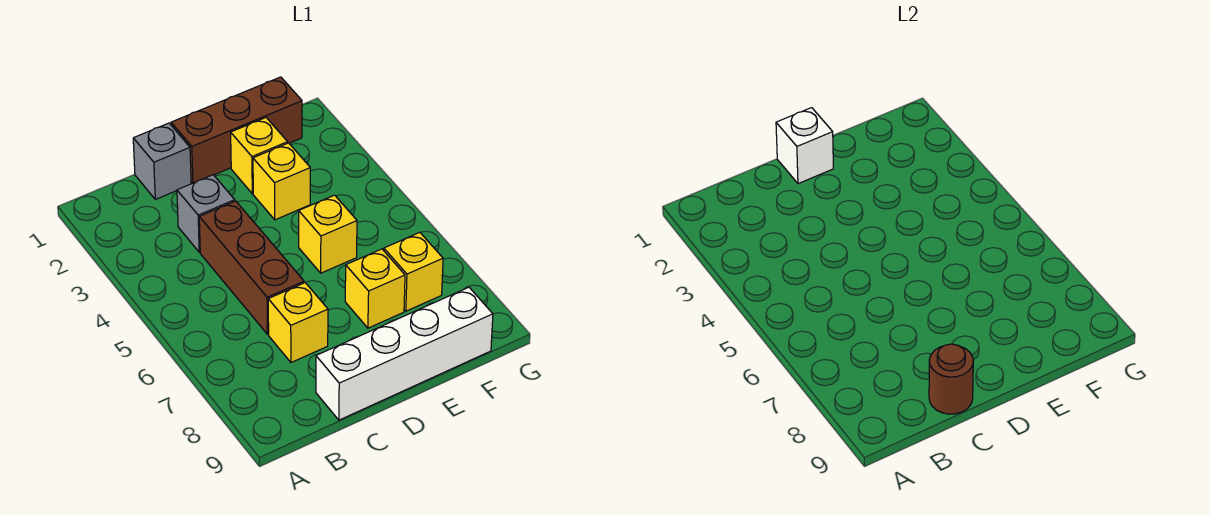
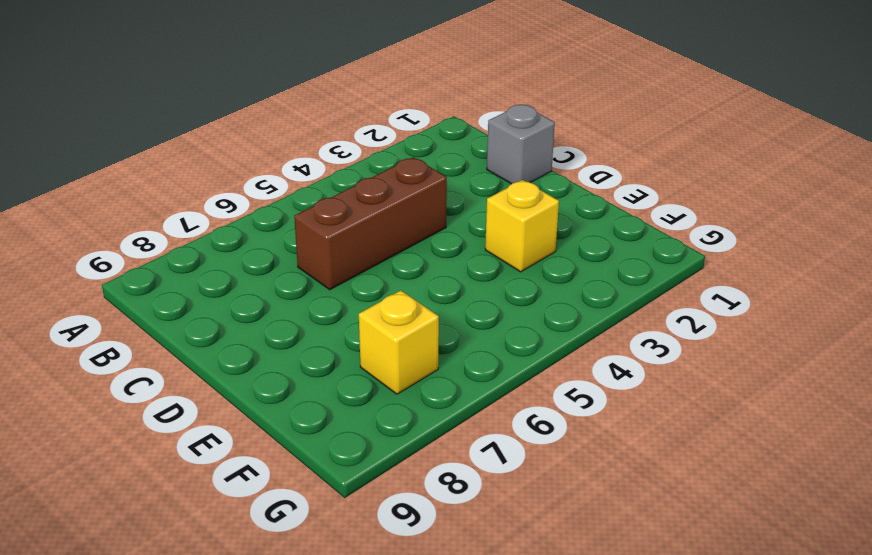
none -> grey brick C3 level 1
none -> yellow brick C7 level 1
none -> white brick C9:F9 level 1

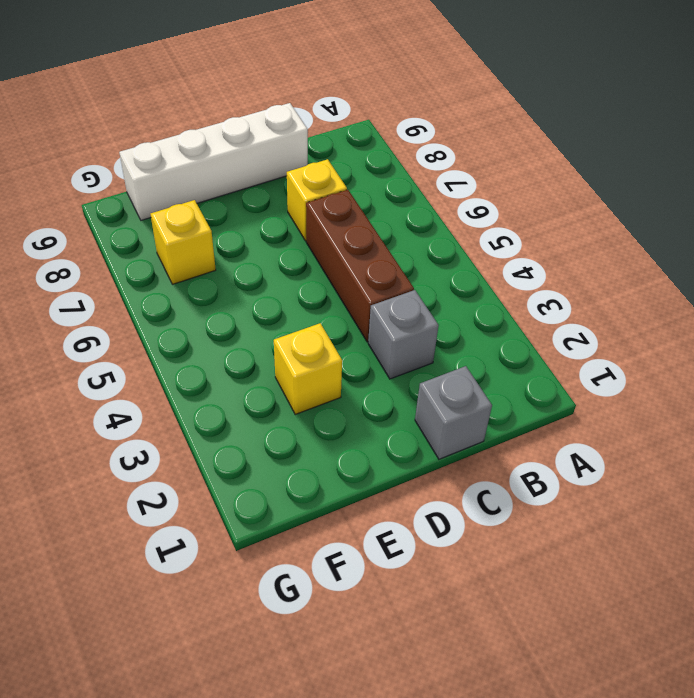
none -> brown brick D1:F1 level 1
none -> yellow brick E2 level 1
none -> yellow brick E5 level 1

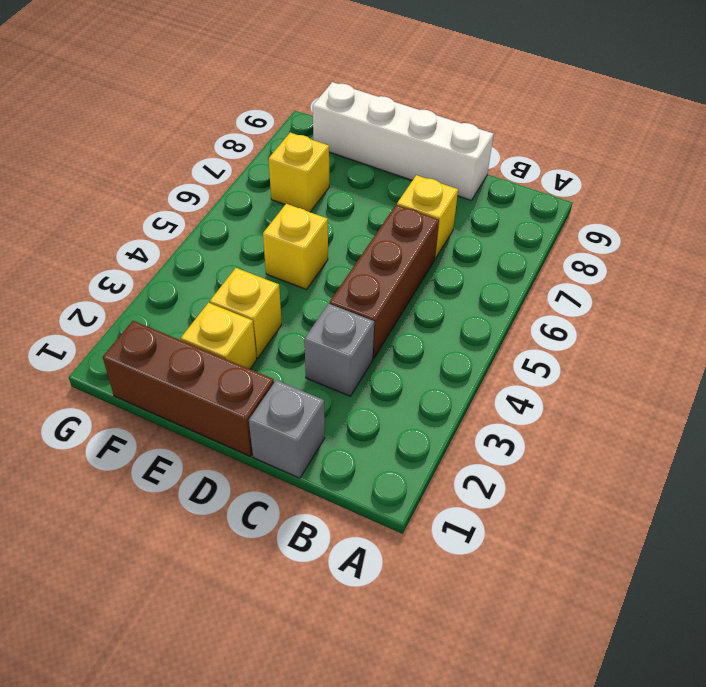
none -> yellow brick E7 level 1
none -> brown round brick C9 level 2
none -> white brick D1 level 2

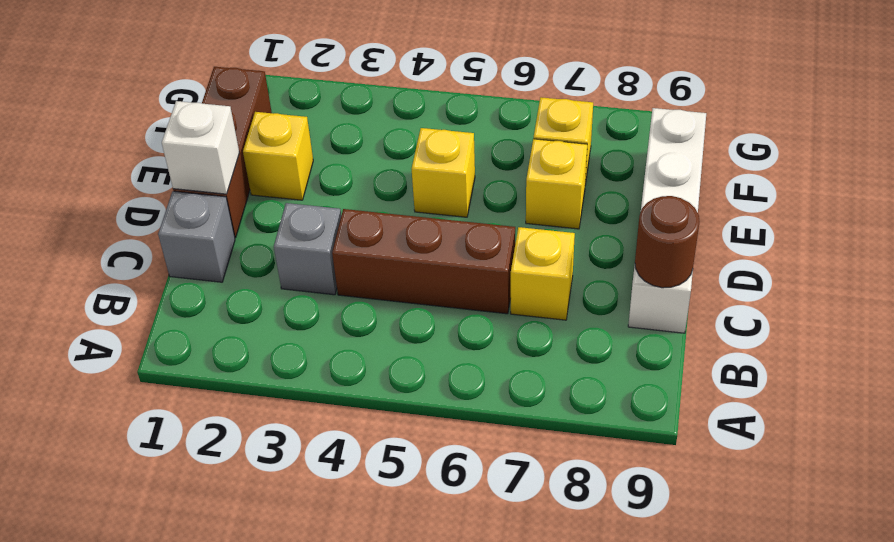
none -> yellow brick E3 level 1

